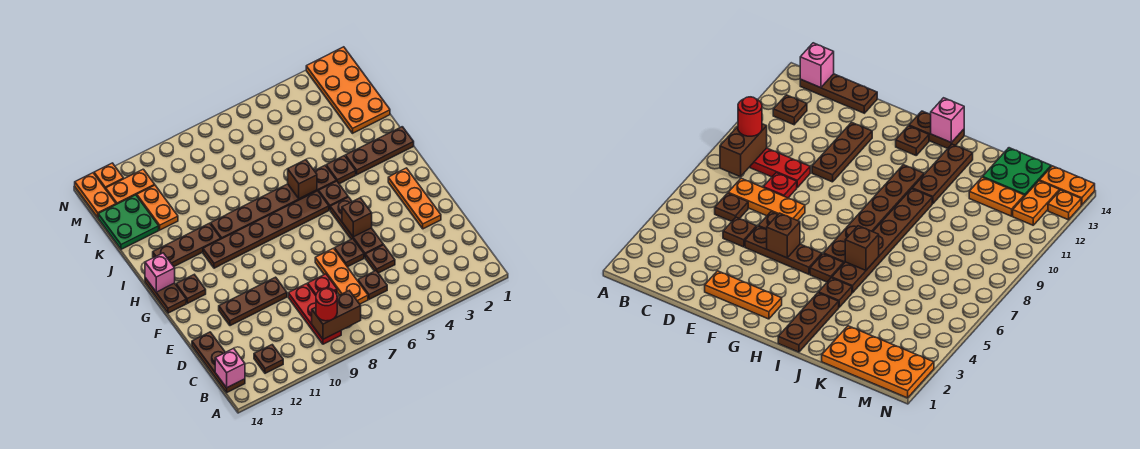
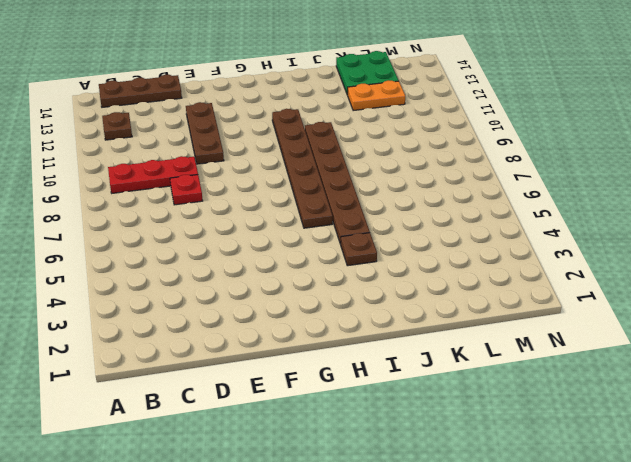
none -> brown plate C6 level 1
none -> orange plate C7:E7 level 1
none -> brown plate D5 level 1
none -> orange plate E2:G2 level 1

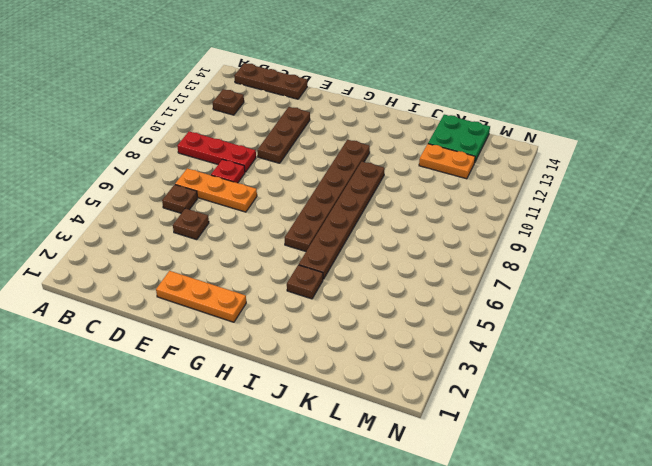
none -> brown plate E5:G5 level 1
none -> brown plate E6 level 1
none -> brown plate G13 level 1
none -> brown plate G14:H14 level 1

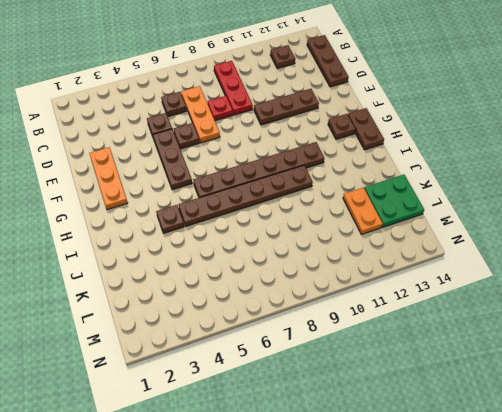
none -> brown plate H5 level 1
none -> brown plate I1:I3 level 1
none -> brown plate I11:I13 level 1
none -> orange plate K1:N2 level 1

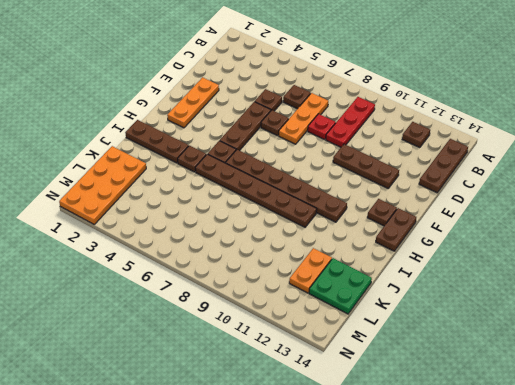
none -> brown plate I11:I13 level 1
none -> orange plate M12:M13 level 1
none -> orange plate M14:N14 level 1
none -> orange plate N13 level 1

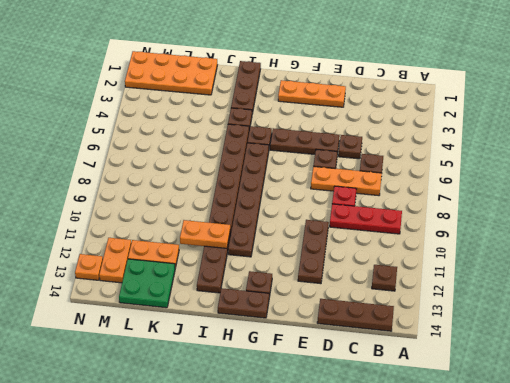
orange plate I11:J11 level 2 -> orange plate M14:N14 level 1
none -> brown brick B8:B9 level 2
none -> pink brick B14 level 2
none -> brown brick F5 level 2
none -> pink brick H14 level 2

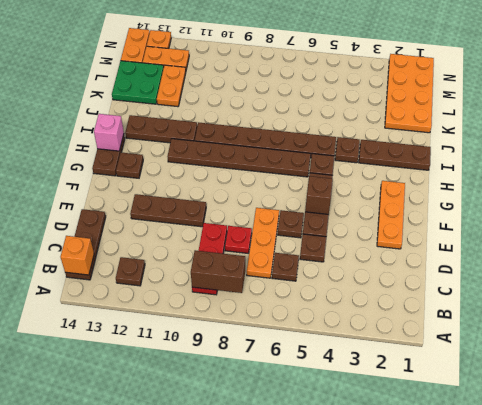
orange brick B14 level 2 -> pink brick B14 level 2
none -> brown brick I6 level 2
none -> red round brick B9 level 3

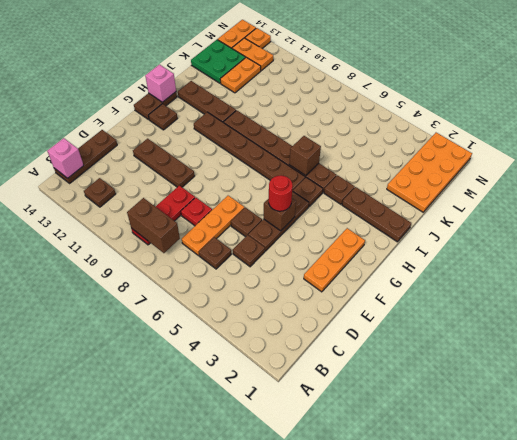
red round brick F5 level 3 -> red round brick B9 level 3

